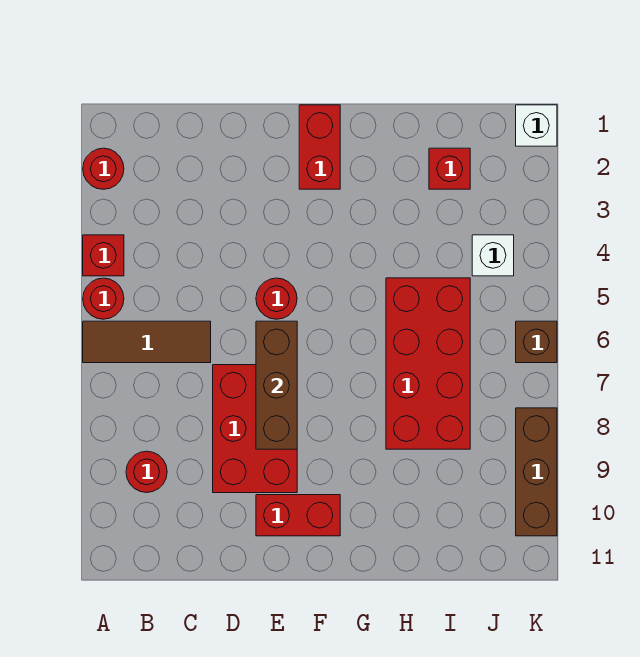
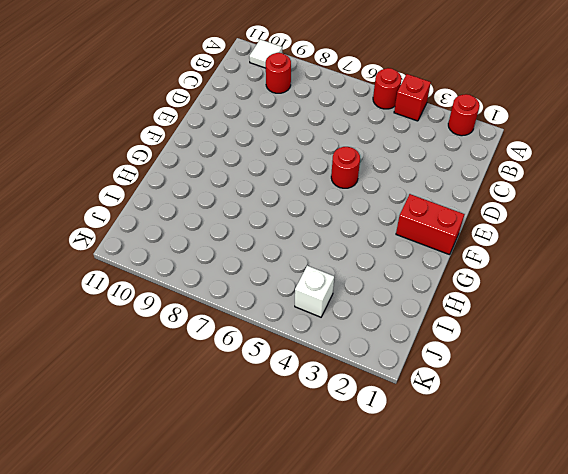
white tile A10 level 1 -> none
none -> brown tile A6:C6 level 1
none -> red brick D7:E9 level 1
none -> red brick E10:F10 level 1

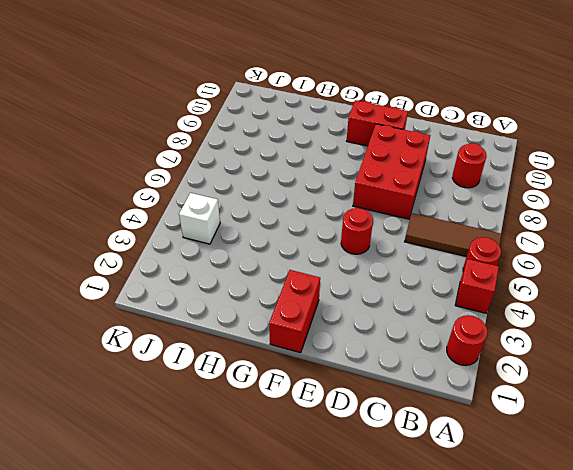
none -> red brick H5:I8 level 1
none -> red brick I2 level 1
none -> white brick K1 level 1

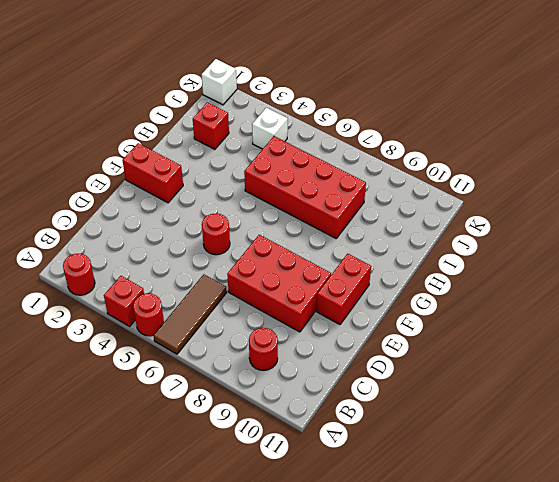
none -> brown brick K6 level 1
none -> brown brick K8:K10 level 1
none -> brown brick E6:E8 level 2

